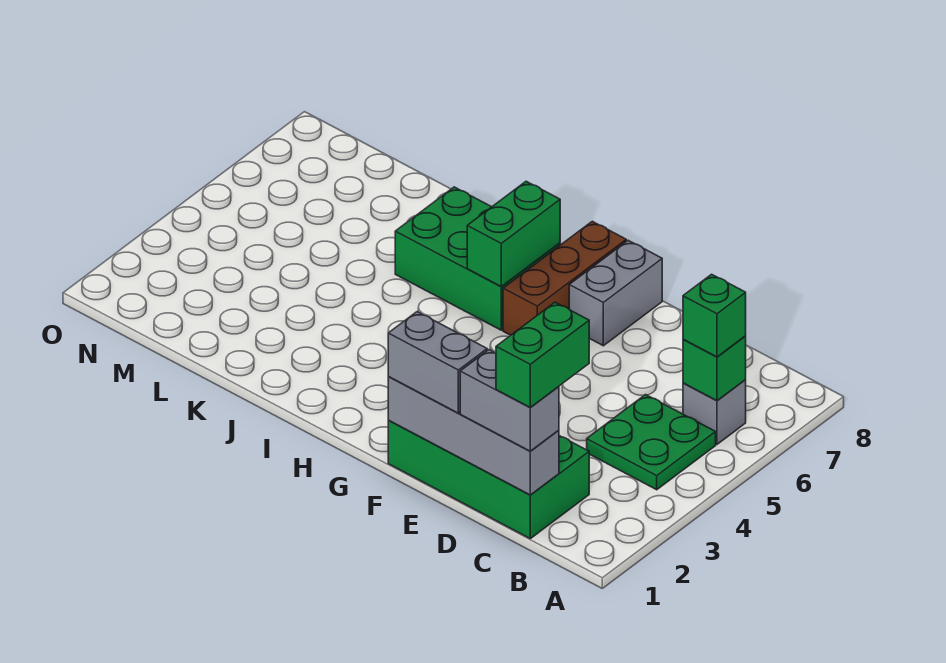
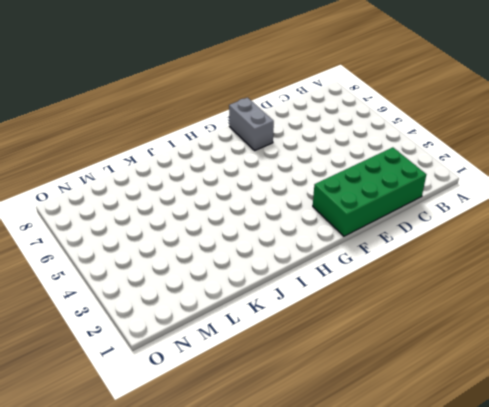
none -> green plate B4:C5 level 1
none -> grey brick B6 level 1
none -> brown brick G6:G8 level 1

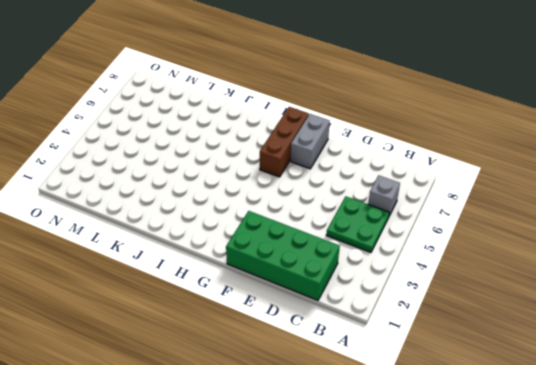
none -> green brick H6:J7 level 1
none -> green brick B6 level 2
none -> grey brick C1:F1 level 2

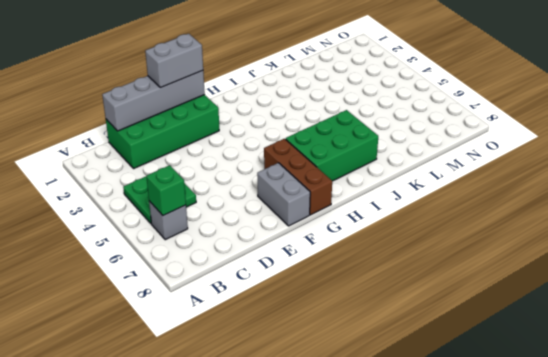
none -> green brick H6:H7 level 2
none -> green brick B6 level 3
none -> grey brick C1:D1 level 3

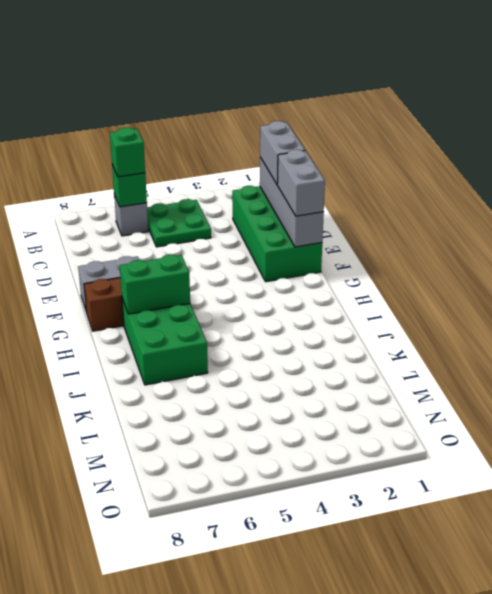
none -> green brick C1:C2 level 4

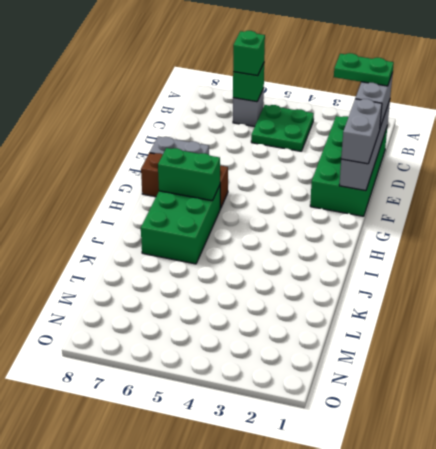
green plate C1:C2 level 4 -> green brick C1:C2 level 4

